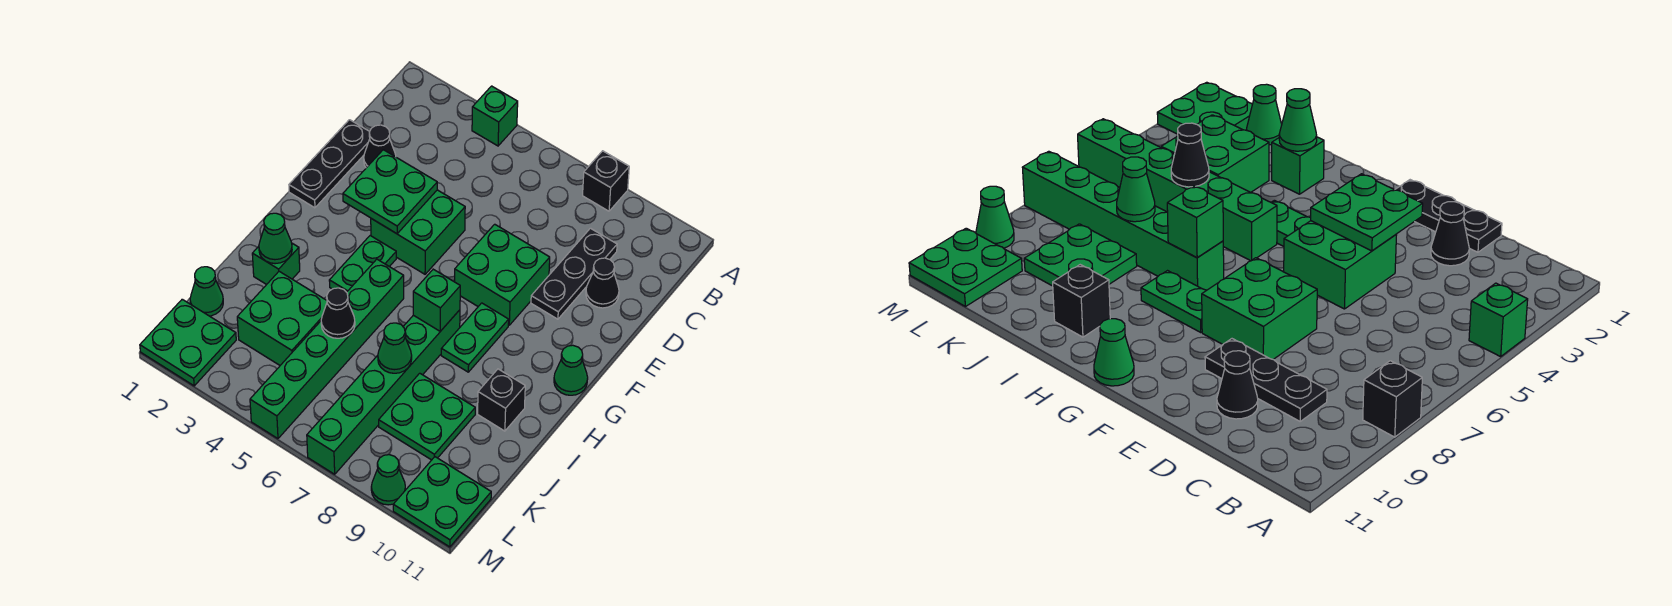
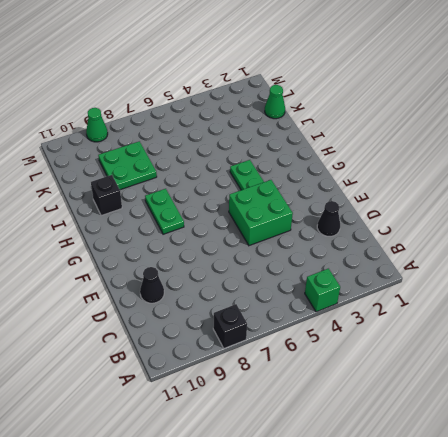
none -> black plate C9:E9 level 1
none -> black plate D1:F1 level 1
none -> green brick E7:F8 level 1

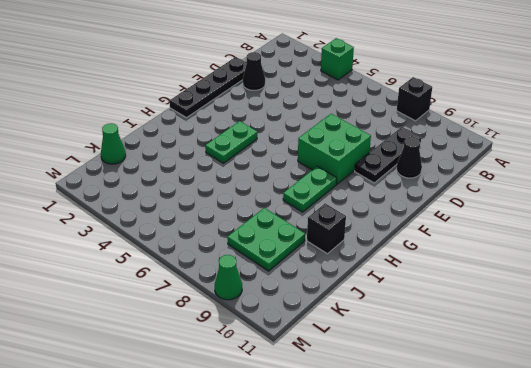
black plate D1:G1 level 1 -> black plate D1:F1 level 1
none -> green brick E4:F5 level 1
none -> green cone G11 level 1
none -> green brick H5:M5 level 1

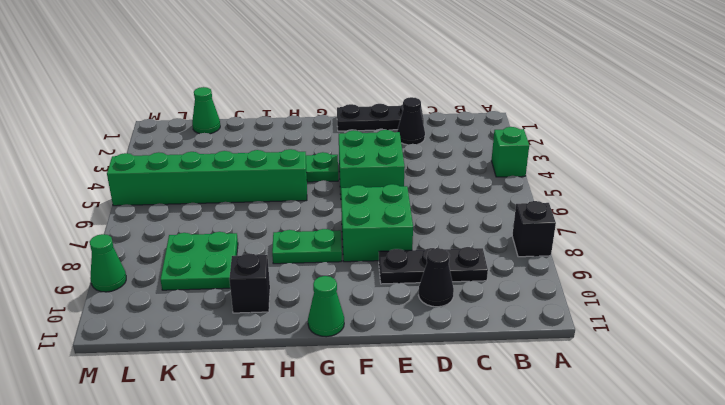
none -> green brick H7:M7 level 1
none -> green brick I2 level 1
none -> green brick J3:K4 level 1

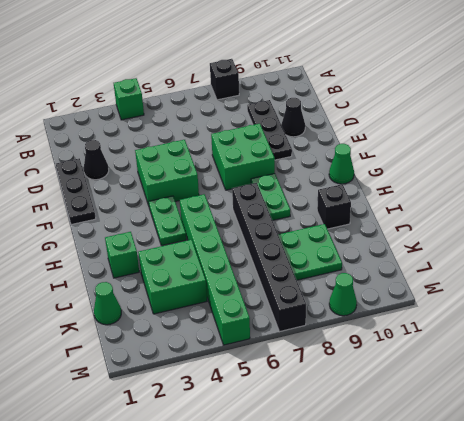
black brick H7:M7 level 1 -> green brick H7:M7 level 1
none -> green plate L1:M2 level 1
none -> green plate L10:M11 level 1
none -> green plate E3:F4 level 2

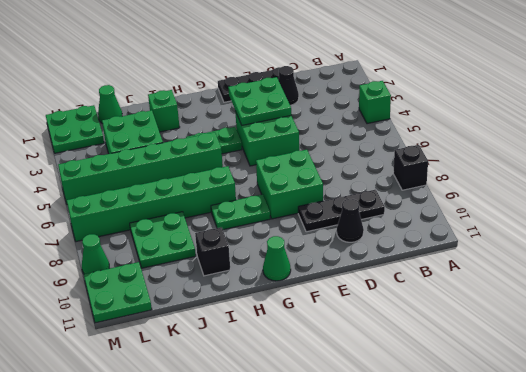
none -> green brick H7 level 2
none -> green cone I2 level 2
none -> black cone J5 level 2

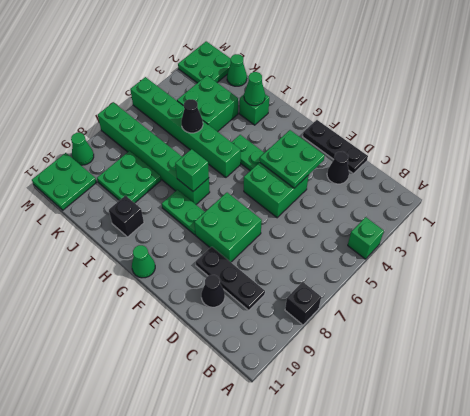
none -> green cone J7 level 2

